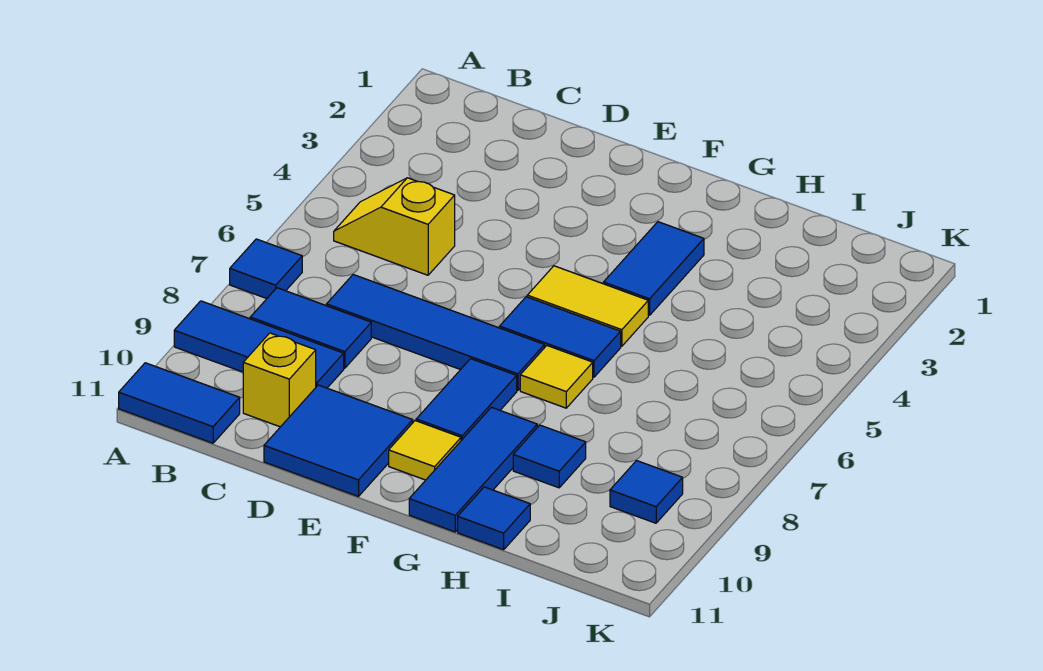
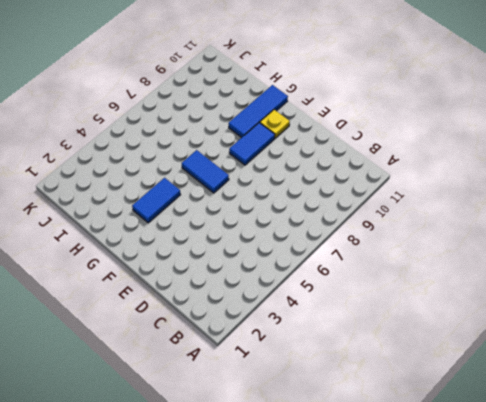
yellow plate F10 level 1 -> yellow tile F10 level 1
none -> blue tile A7 level 1
none -> blue tile A9:C9 level 1
none -> blue tile A11:B11 level 1

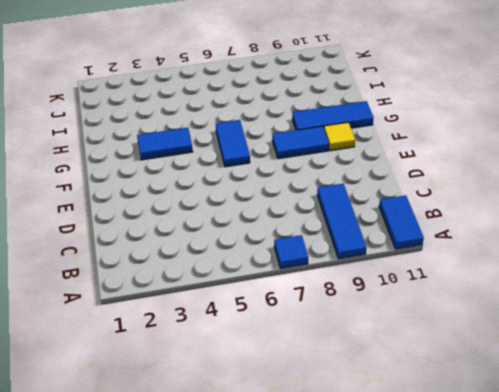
none -> yellow slope B5:C5 level 1 top C
none -> blue tile B8:C8 level 1
none -> blue tile C7:F7 level 1

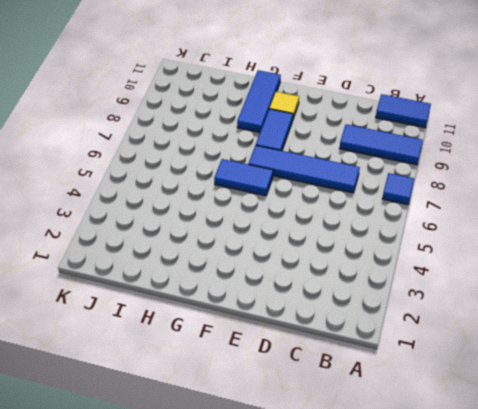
none -> yellow slope B5:C5 level 1 top C
none -> blue tile B8:C8 level 1
none -> yellow brick C10 level 1

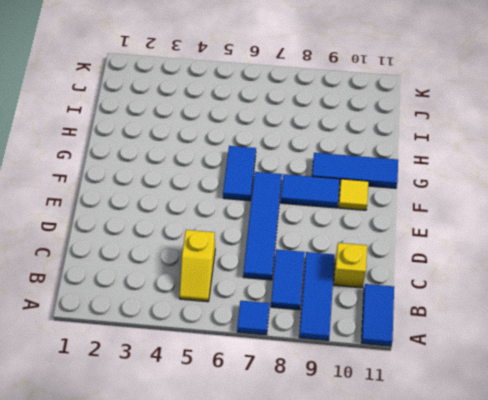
none -> blue tile D10:E11 level 1
none -> yellow tile F5:G5 level 1
none -> blue tile G3:G4 level 1

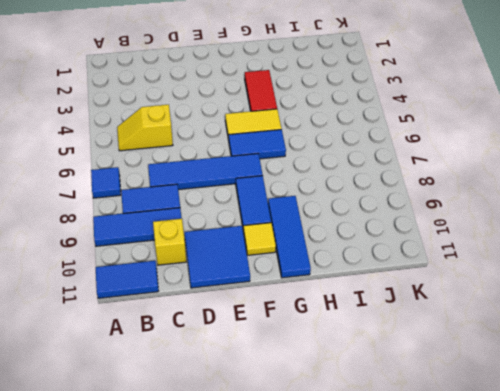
red tile G3:G4 level 1 -> blue tile G3:G4 level 1
none -> yellow tile G7 level 1
none -> blue tile H9 level 1
none -> blue tile H11 level 1

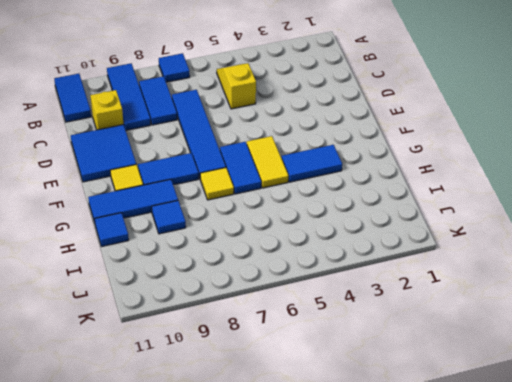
none -> blue tile J9 level 1

